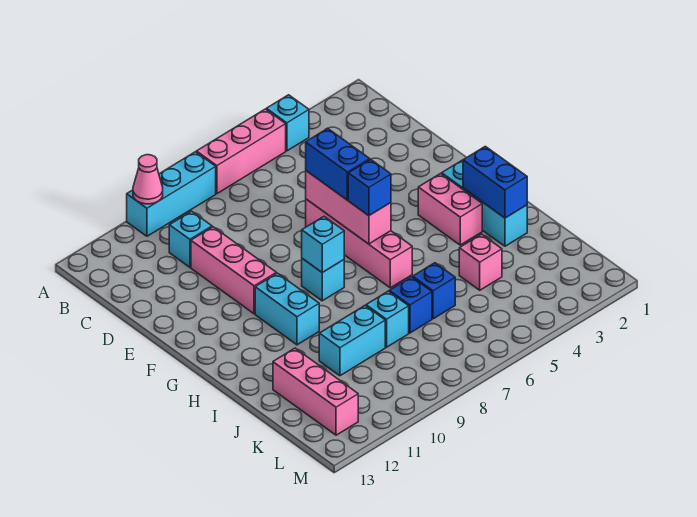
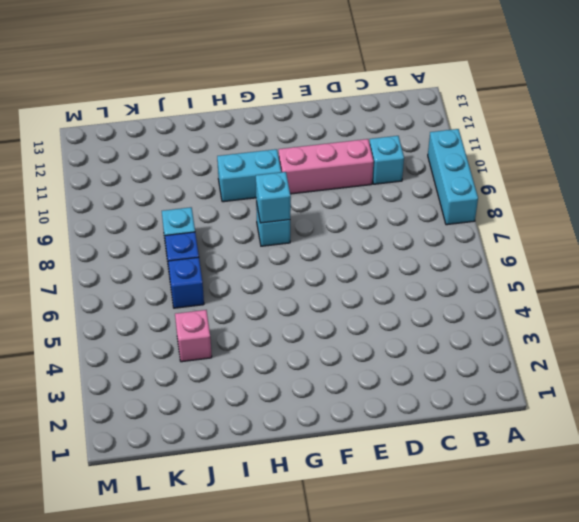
none -> cyan brick A4 level 1
none -> pink brick A5:A7 level 1
none -> pink brick E6:H6 level 1

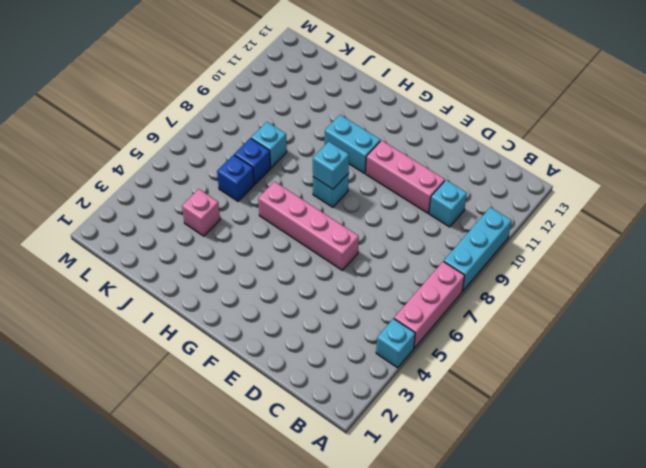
none -> cyan brick G2:I2 level 1
none -> pink brick G3:H3 level 1
none -> cyan brick J9:J10 level 1

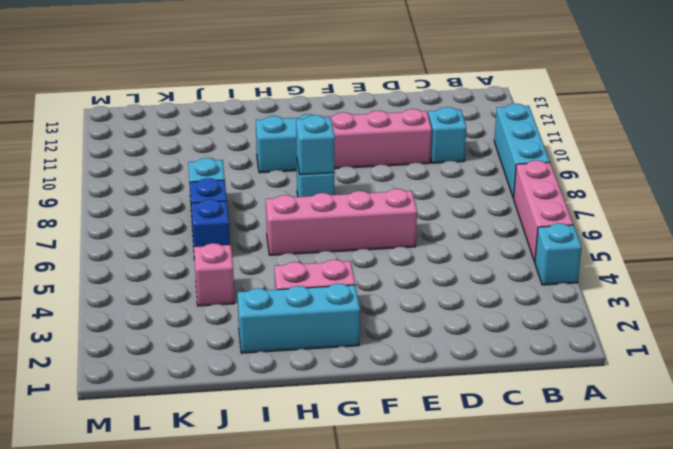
none -> cyan brick J9:J10 level 1
none -> pink brick J12:L12 level 1
none -> pink cone A10 level 2

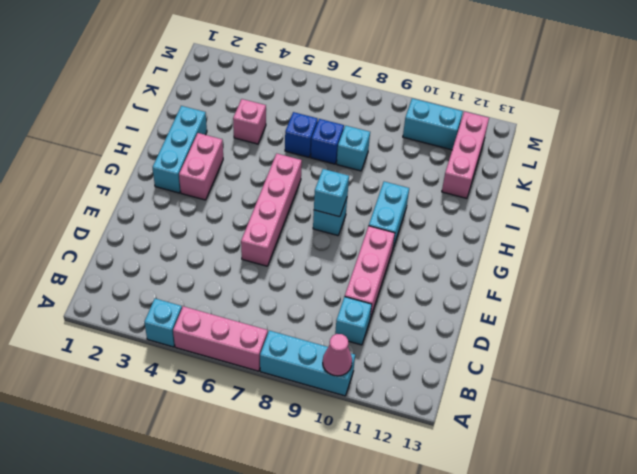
cyan brick L10:L11 level 1 -> cyan brick J9:J10 level 1
none -> pink brick E6:G6 level 2
none -> blue brick H2:I2 level 2
none -> blue brick E6:F6 level 3

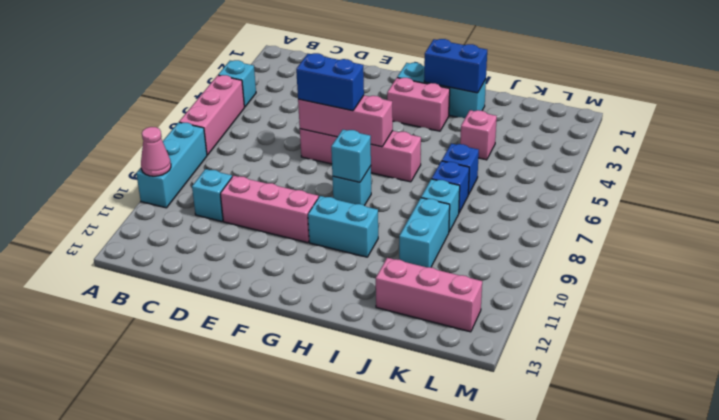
none -> blue brick G6 level 3

